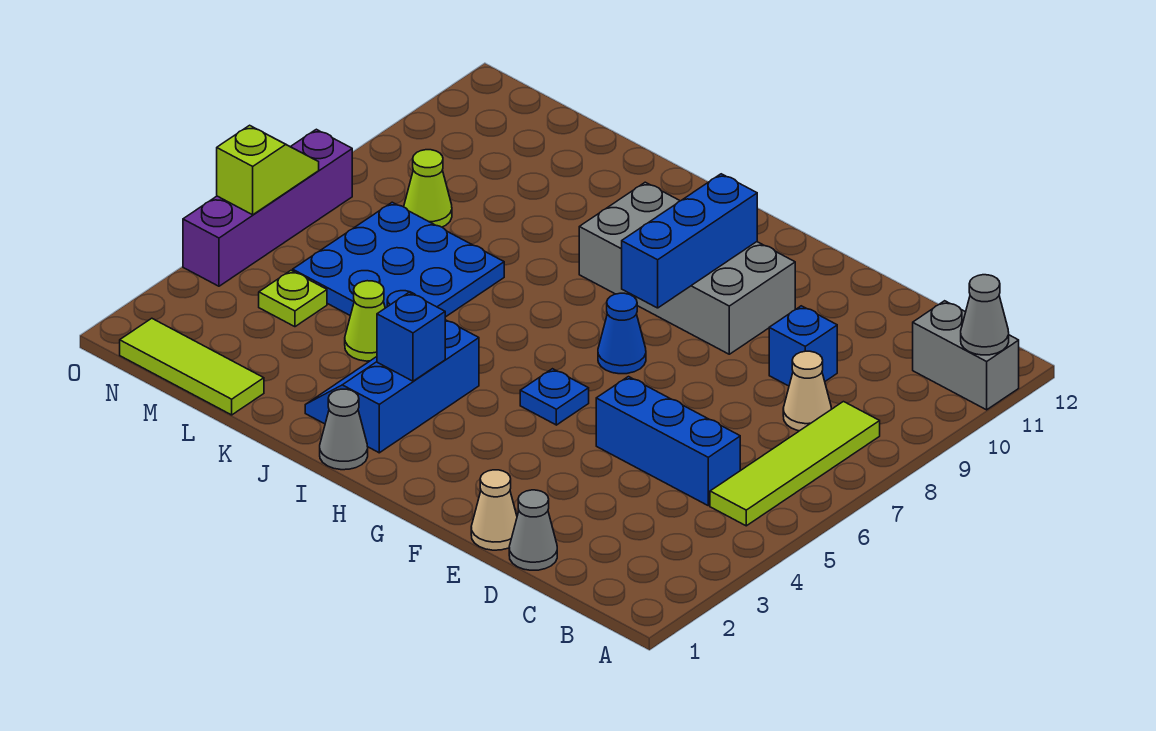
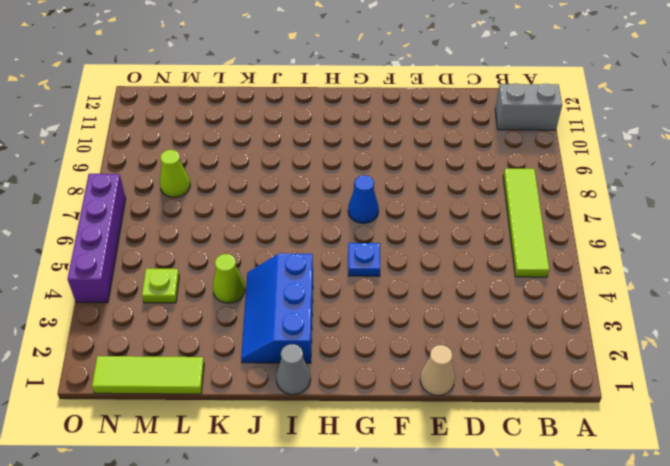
none -> blue brick C5:E5 level 1
none -> tan cone C8 level 1
none -> grey cone D1 level 1

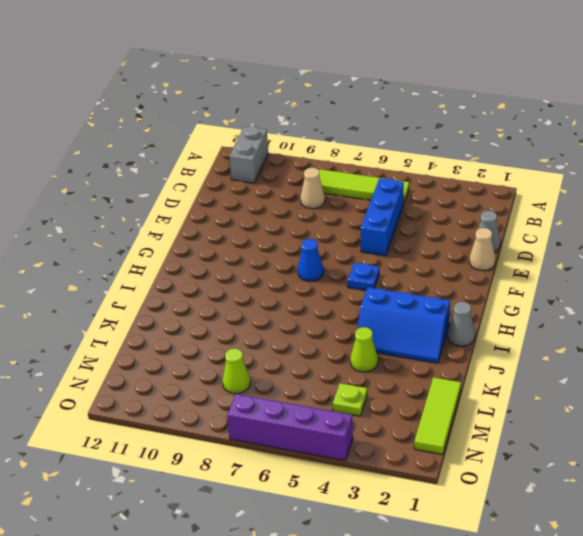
none -> blue brick D9 level 1
none -> grey brick F9:I10 level 1
none -> blue plate K5:M7 level 1

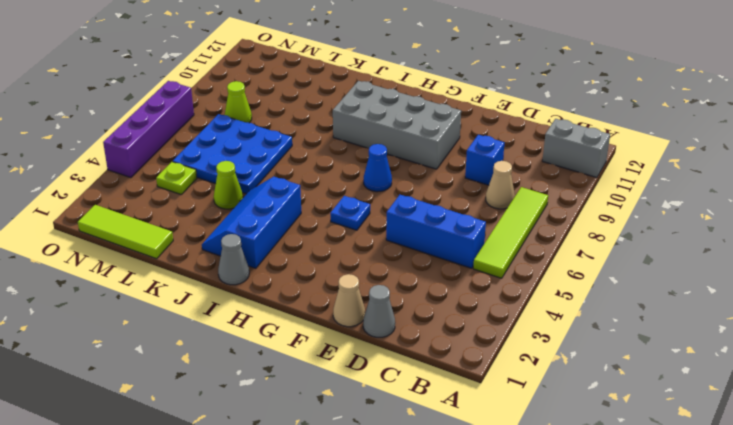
none -> grey cone A11 level 2
none -> blue brick G8:G10 level 2
none -> blue brick I3 level 2

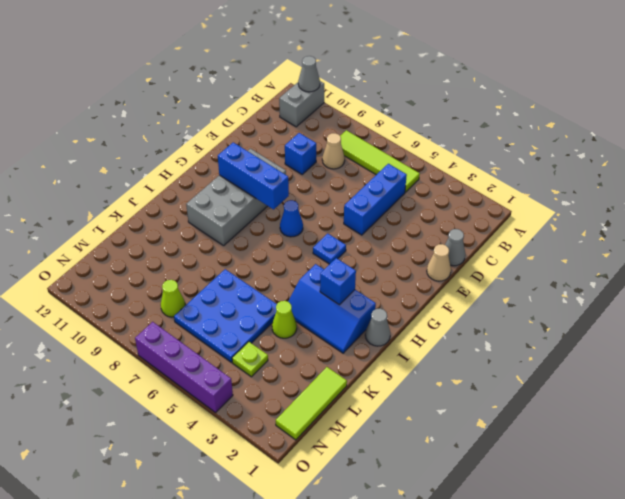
none -> lime slope O5:O6 level 2 top 5

